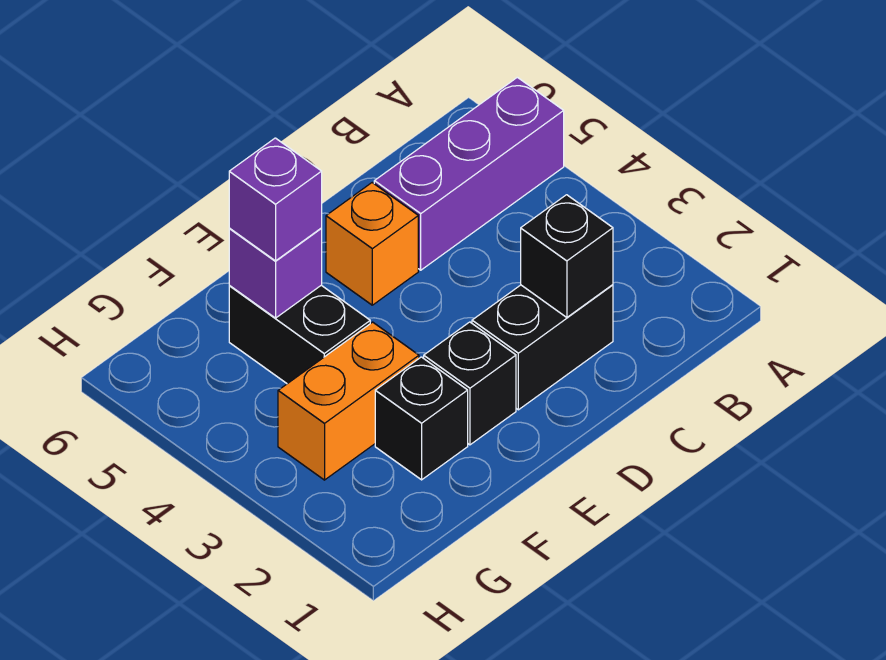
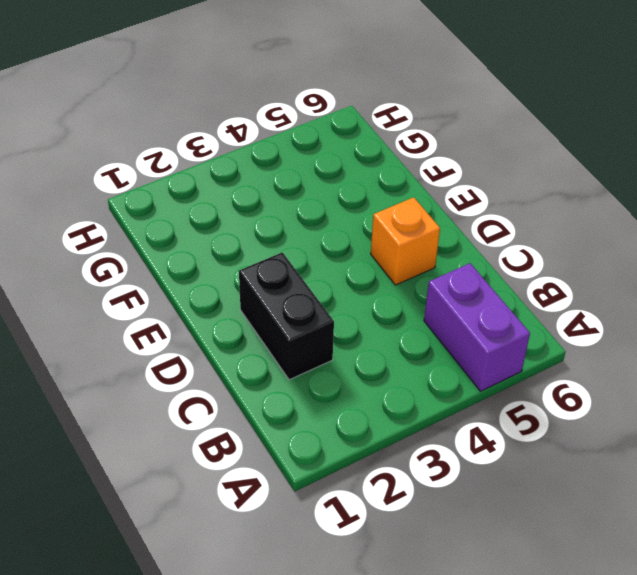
purple brick A5:B5 level 1 -> purple brick A5:C5 level 1
none -> black brick E2 level 1
none -> black brick F2 level 1

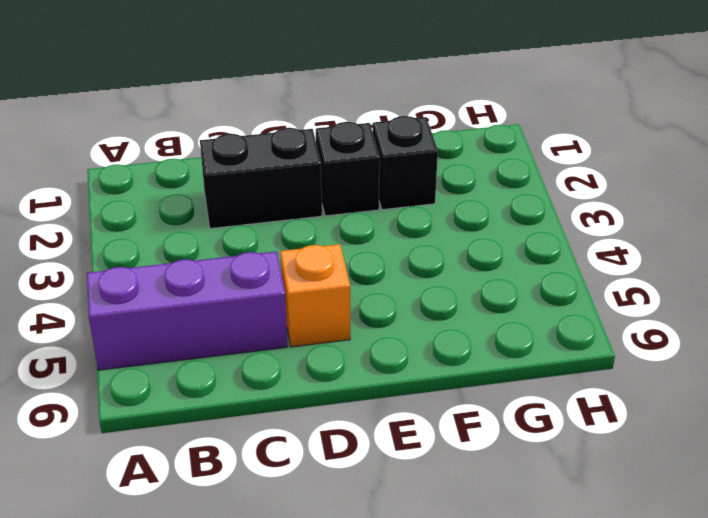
none -> orange brick F3:G3 level 1
none -> black brick F4:F5 level 1

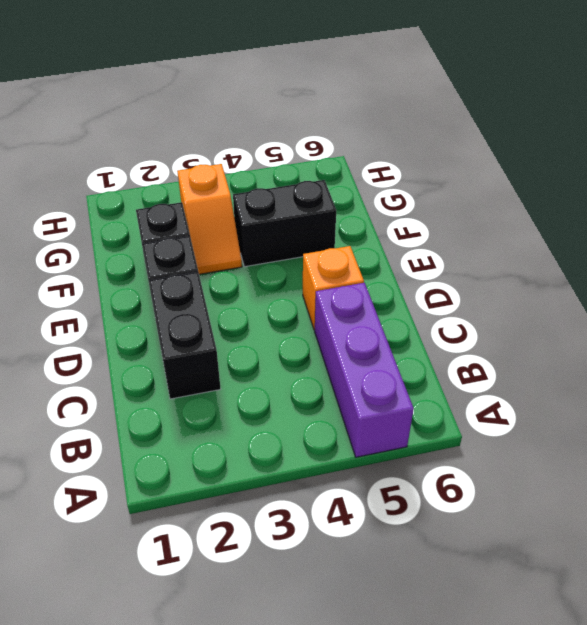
orange slope F3:G3 level 1 top G -> orange brick F3:G3 level 1
none -> black brick C2 level 2
none -> purple brick F5 level 2

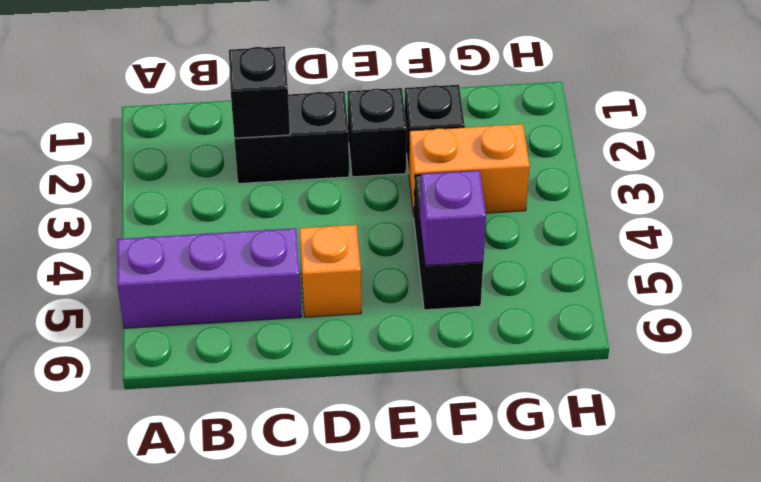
none -> purple brick F5 level 3

